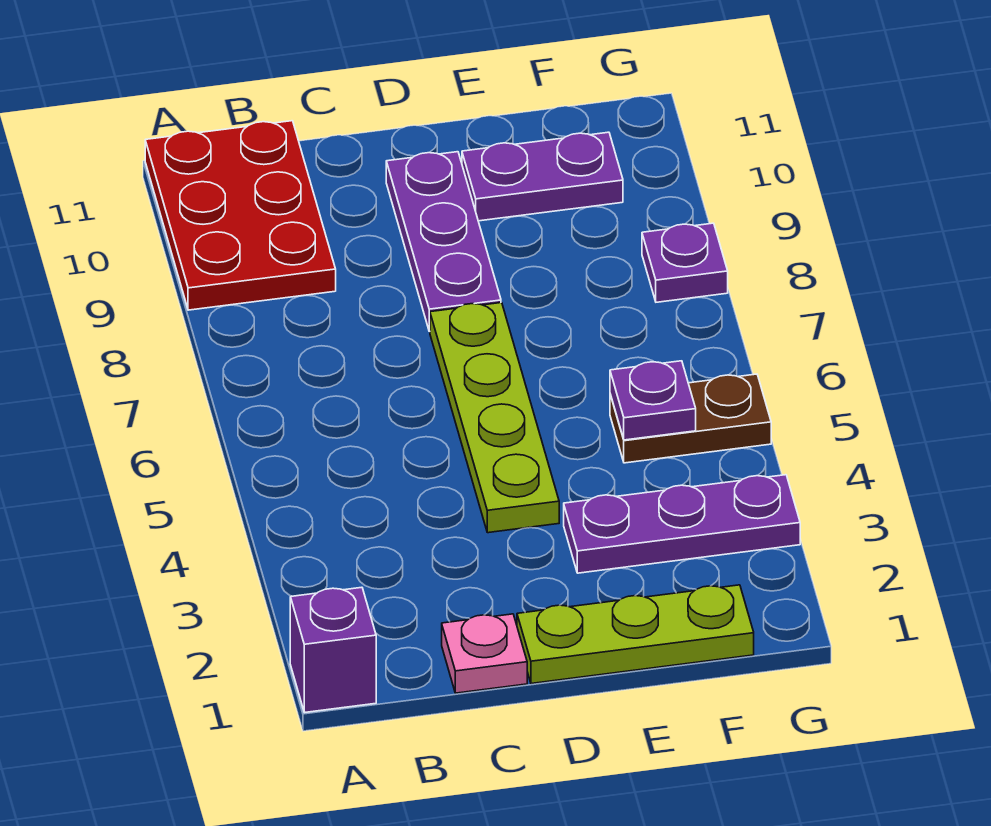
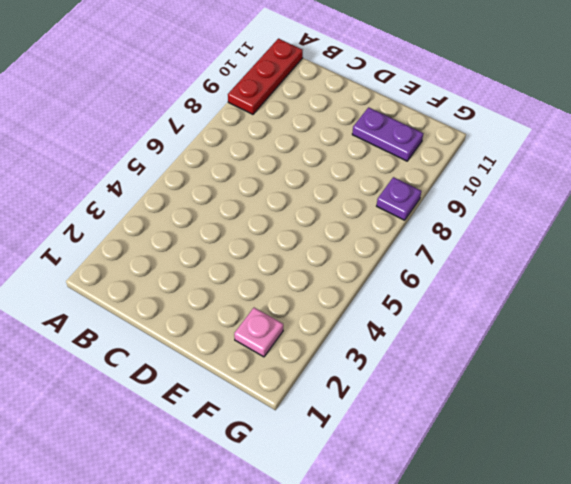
red plate A9:A11 level 1 -> red plate A9:B11 level 1
pink plate F2 level 1 -> pink plate C1 level 1
none -> purple brick A1 level 1
none -> lime plate D1:F1 level 1

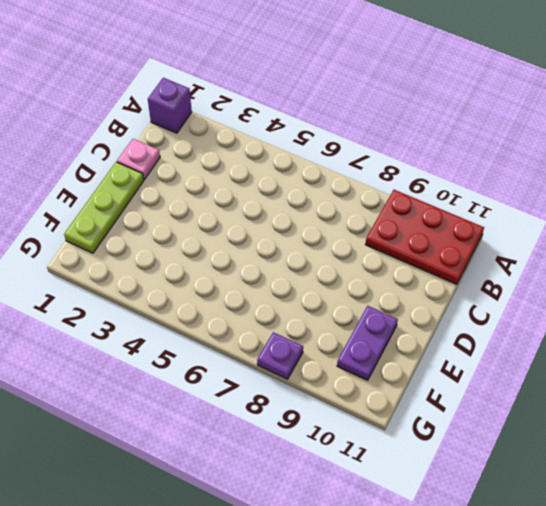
none -> lime plate D4:D7 level 1
none -> purple plate D8:D10 level 1

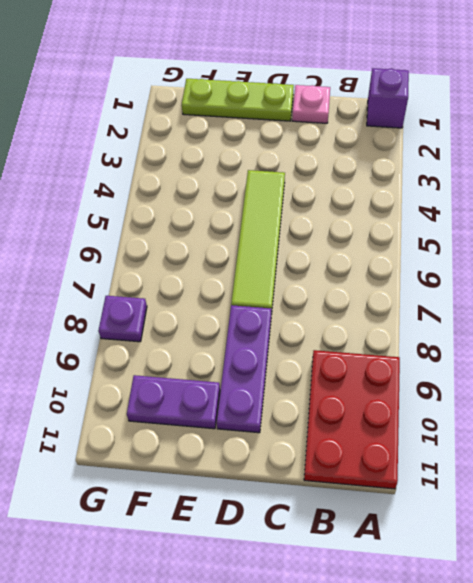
lime tile D4:D7 level 1 -> lime plate D4:D7 level 1
none -> purple plate E3:G3 level 1
none -> brown plate F5:G5 level 1

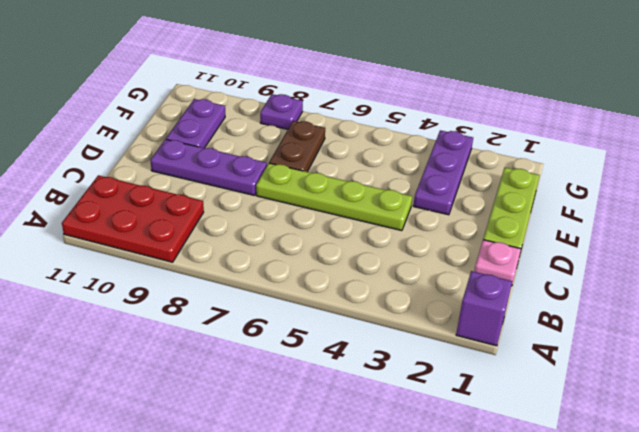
brown plate E7:F7 level 1 -> brown plate F5:G5 level 1
none -> purple plate F5 level 2

